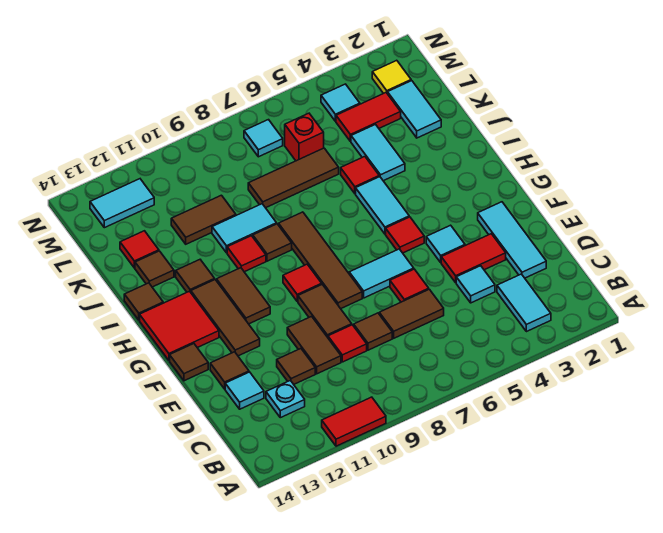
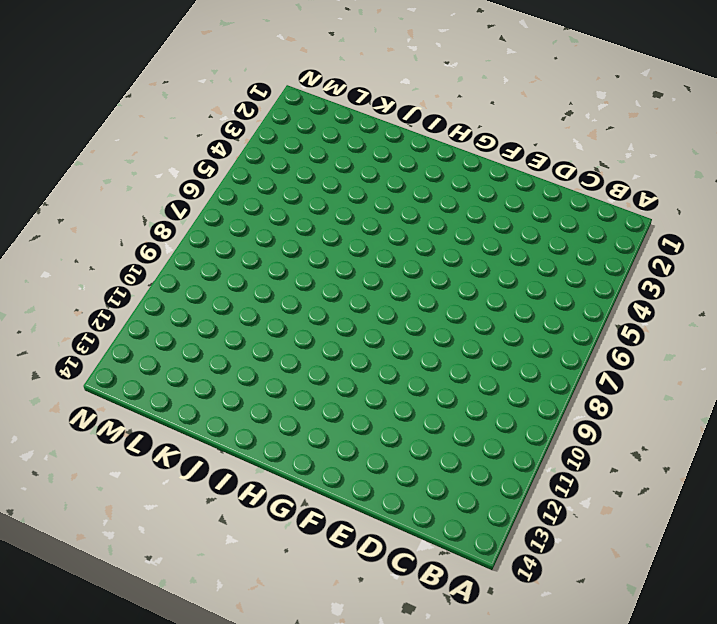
none -> red tile A10:A11 level 1
none -> cyan tile B3:C3 level 1
none -> cyan plate C12 level 1
none -> cyan tile D2:F2 level 1

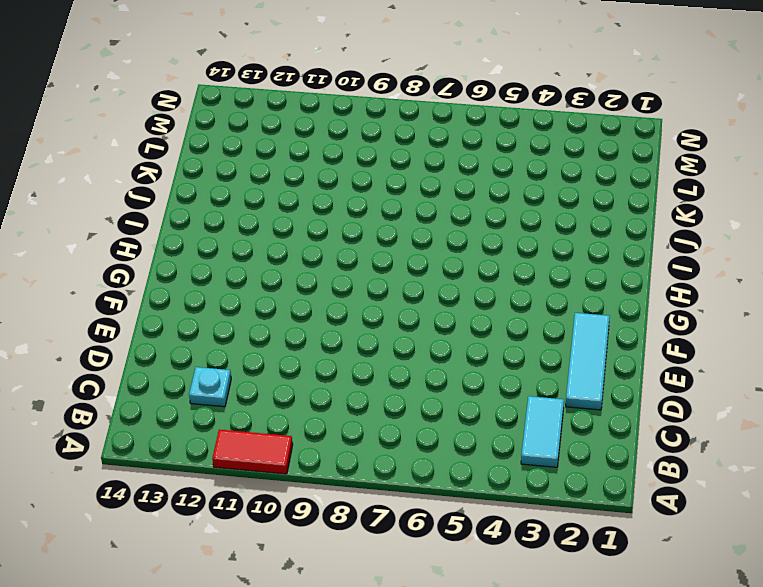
none -> cyan tile D4 level 1
none -> brown tile D6:D7 level 1
none -> brown tile D8 level 1
none -> red tile D9 level 1

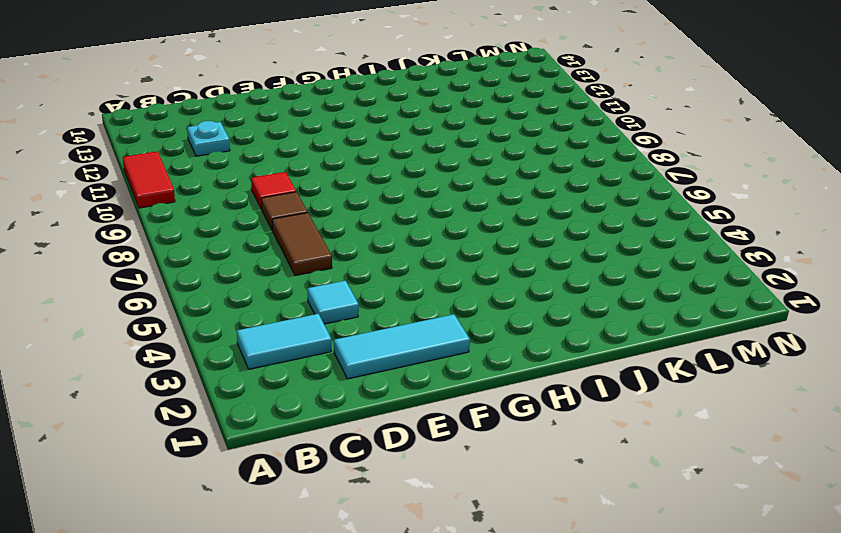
none -> brown tile D10:E10 level 1
none -> brown tile D11 level 1
none -> cyan tile D13 level 1
none -> red tile E3:E4 level 1

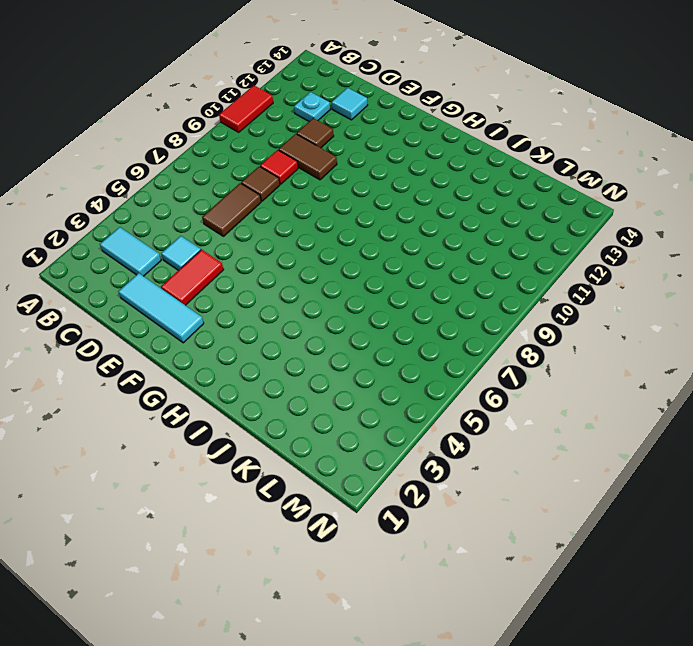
none -> red tile E6 level 1
none -> brown tile E9:F9 level 1
none -> brown tile E13 level 1
none -> cyan tile F4 level 1

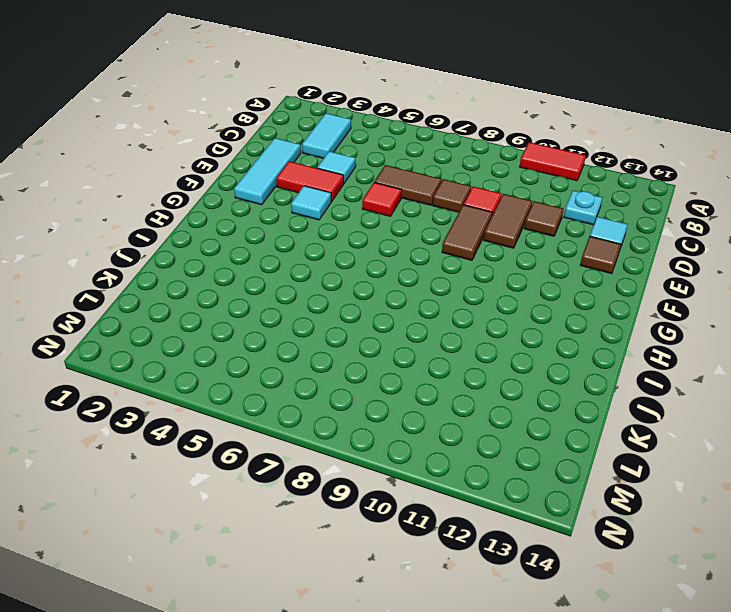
none -> cyan tile F6:F7 level 1
none -> brown tile F8:I8 level 1
none -> brown tile F12:H12 level 1
none -> brown tile F14 level 1

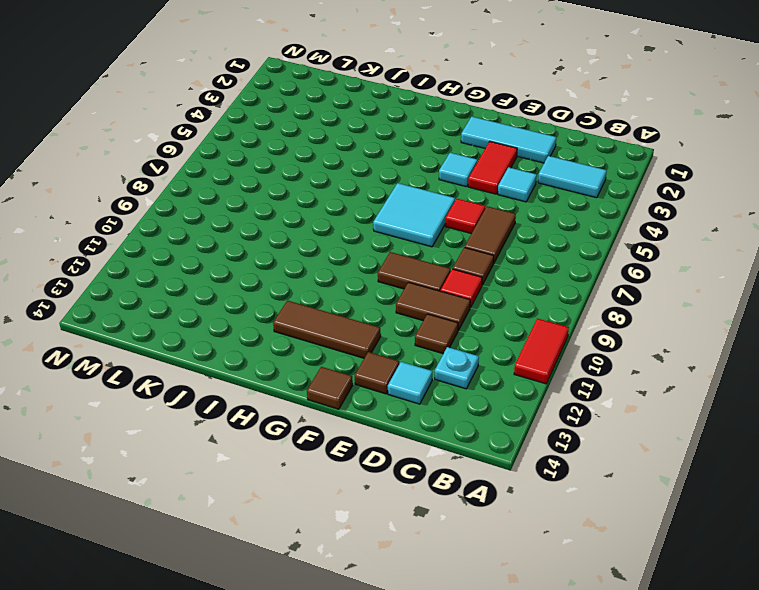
cyan tile F6:G7 level 1 -> cyan tile F6:F7 level 1
none -> brown tile F8:I8 level 1
none -> red tile G5 level 1
none -> red tile G9 level 1
none -> brown tile G11:H11 level 1

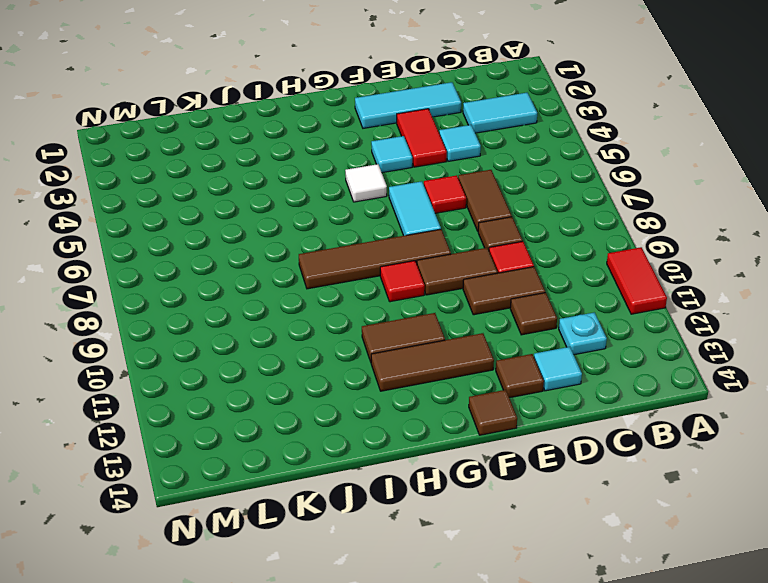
white tile G5 level 1 -> red tile G5 level 1
none -> red tile G13:H14 level 1
none -> cyan tile H5:I5 level 1
none -> brown tile I9 level 1
none -> red tile I10 level 1

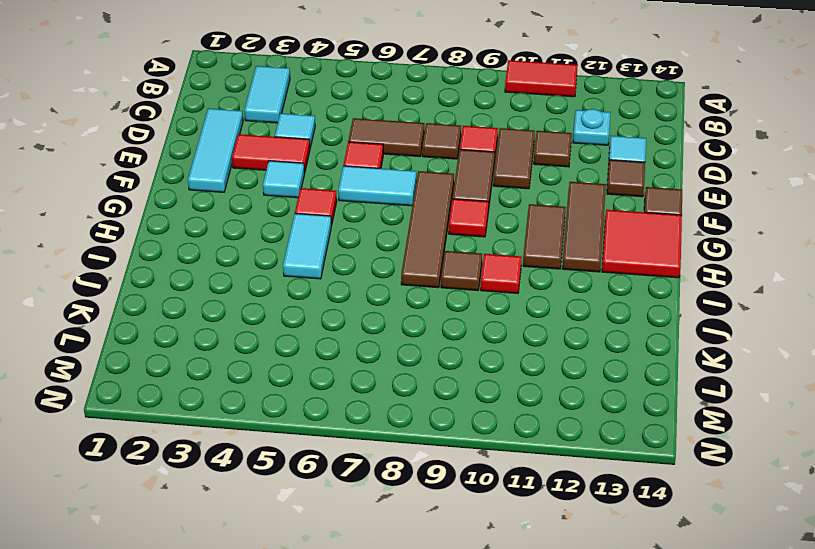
none -> brown tile I12 level 1
none -> brown tile I14 level 1
none -> cyan tile J4:K4 level 1
none -> red tile J5 level 1

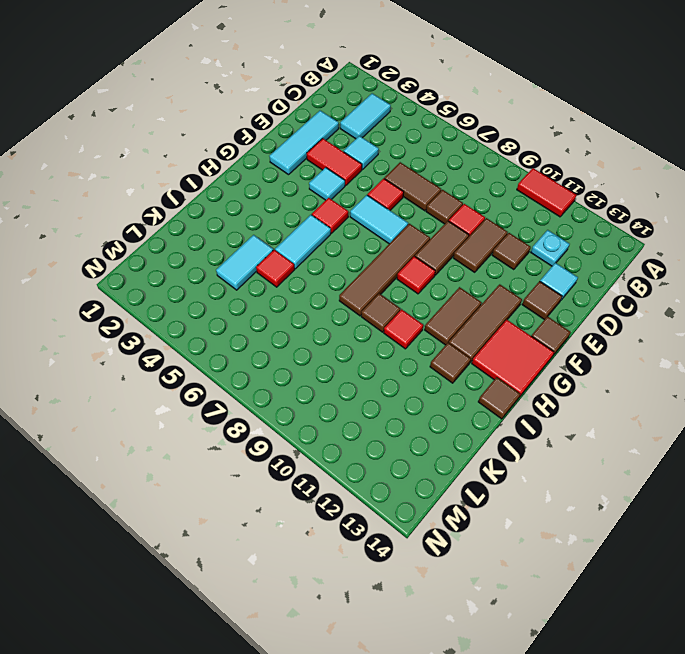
none -> cyan tile J9:J10 level 1
none -> brown tile J13 level 1
none -> cyan tile K2:L2 level 1
none -> brown tile K6:K8 level 1

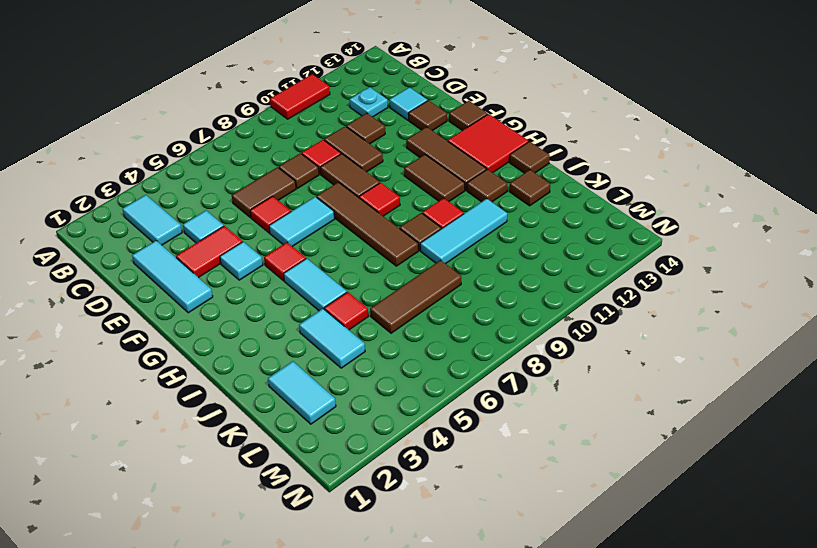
cyan tile J9:J11 level 1 -> cyan tile J9:J10 level 1
none -> brown tile K10:K11 level 1
none -> red tile K13 level 1
none -> red tile L3:L4 level 1
none -> red brick L6 level 1

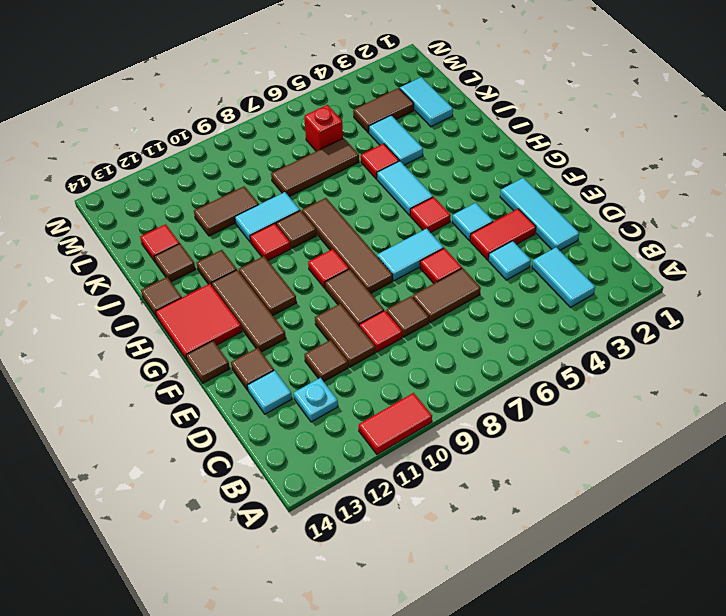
brown tile L3:L4 level 1 -> red tile L3:L4 level 1
none -> yellow tile M2 level 1
none -> cyan tile M4 level 1
none -> cyan tile M7 level 1
none -> cyan tile M12:M13 level 1

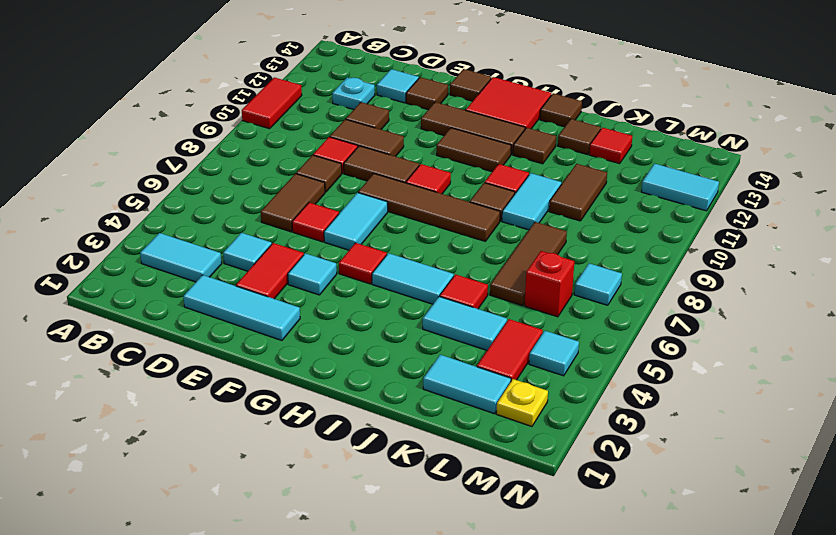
yellow plate M2 level 1 -> yellow tile M2 level 1
cyan tile M12:N12 level 1 -> cyan tile M12:M13 level 1

